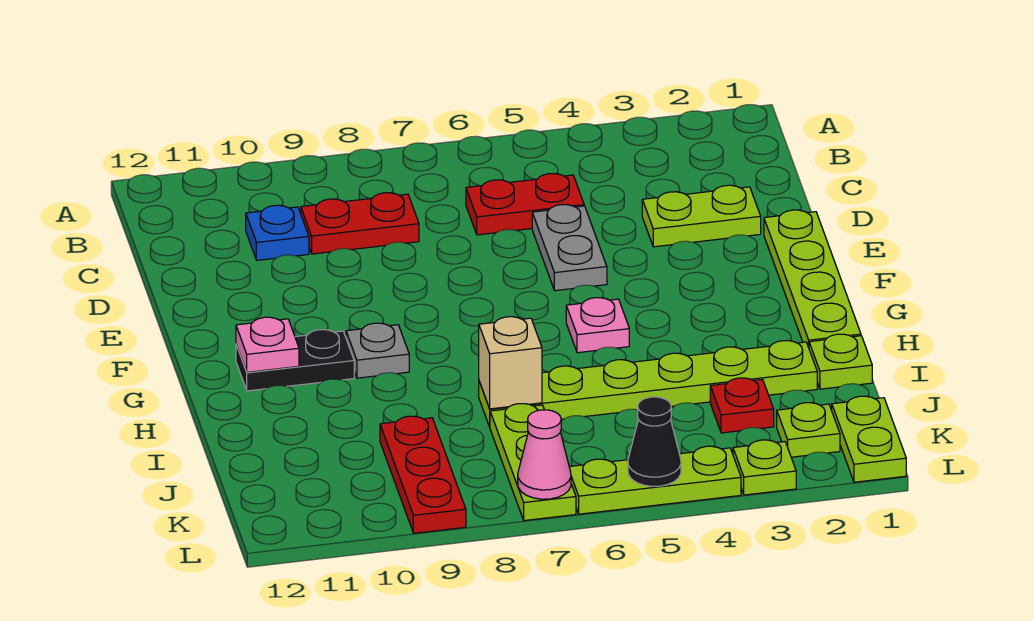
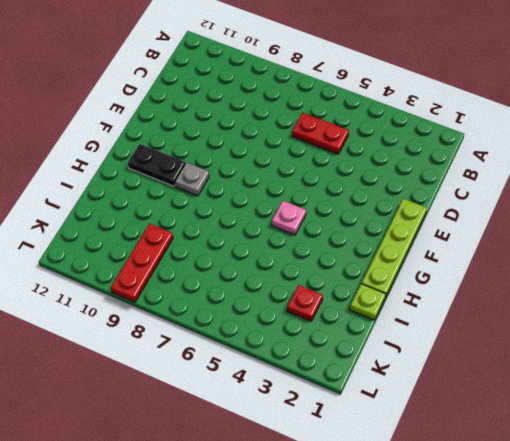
none -> red plate C8:C9 level 1
none -> blue plate C10 level 1
none -> lime plate D2:D3 level 1

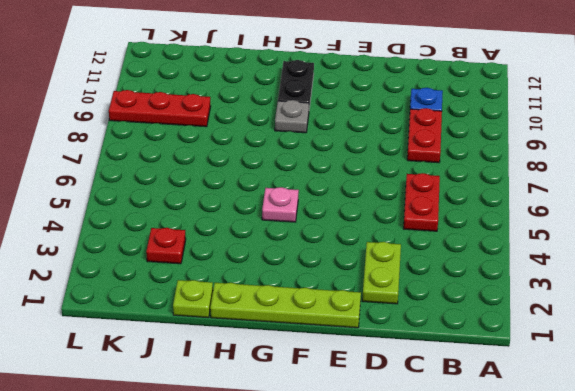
none -> grey plate D5:E5 level 1
none -> lime plate I2:I7 level 1
none -> lime plate J7:L7 level 1

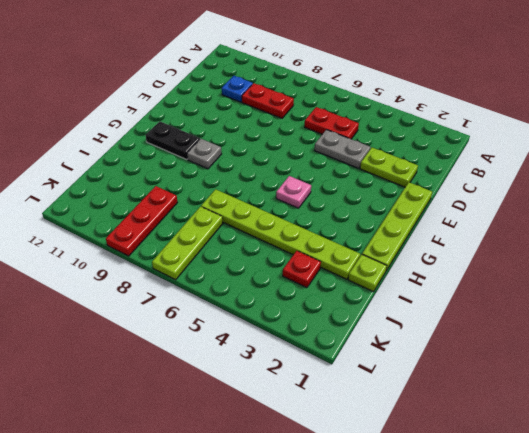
grey plate D4:D5 level 1 -> grey plate D5:E5 level 1
none -> lime plate K1:L1 level 1
none -> lime plate K2 level 1
none -> lime plate L3 level 1

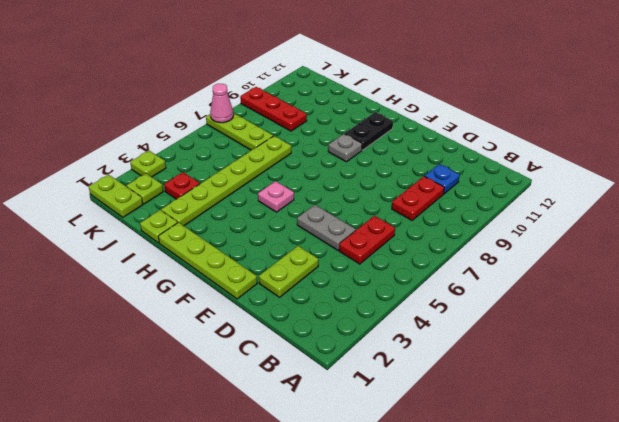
none -> lime plate L4:L6 level 1
none -> pink plate G11 level 2
none -> tan brick I7 level 2

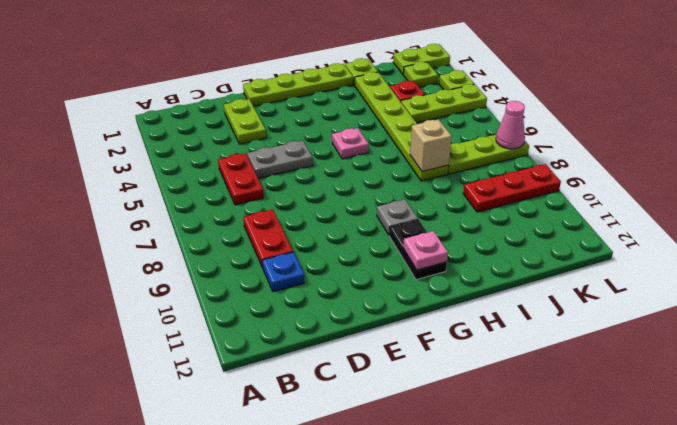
lime plate J4:L4 level 1 -> lime plate L4:L6 level 1
none -> black cone L5 level 2

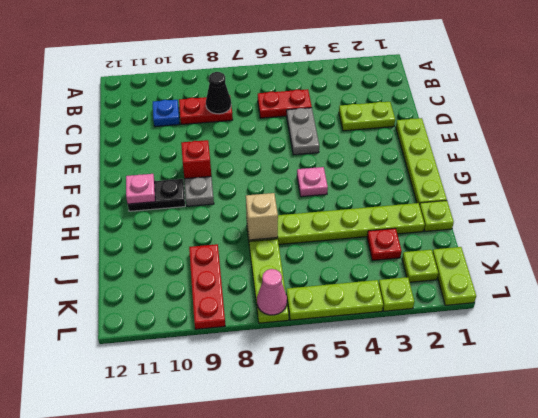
black cone C8 level 2 -> black cone L5 level 2
red brick F9 level 1 -> none

